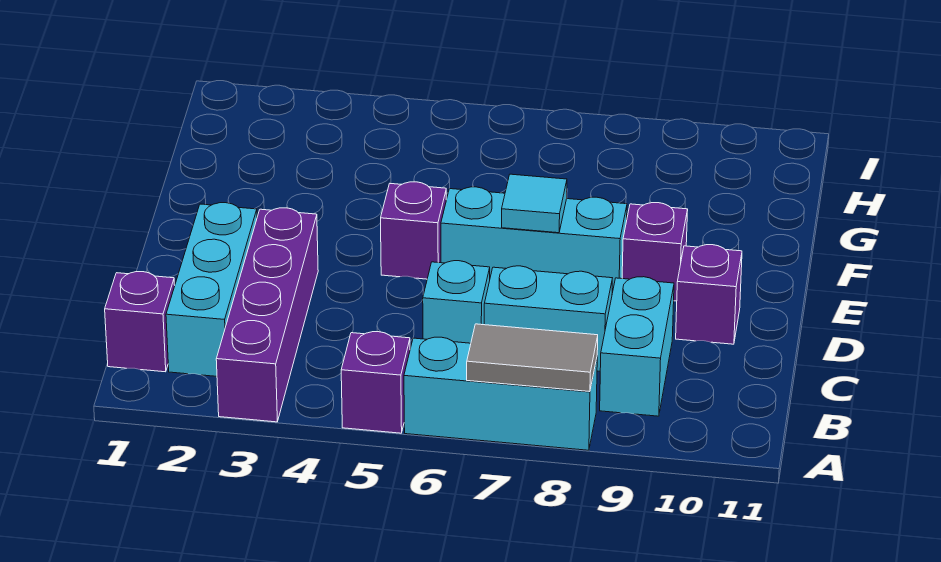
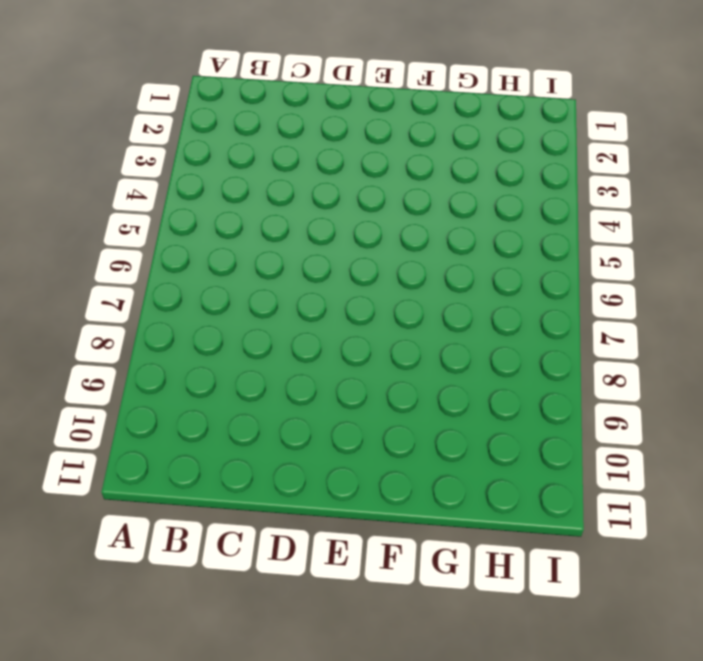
none -> purple brick A3:D3 level 1
none -> purple brick A5 level 1
none -> cyan brick A6:A8 level 1

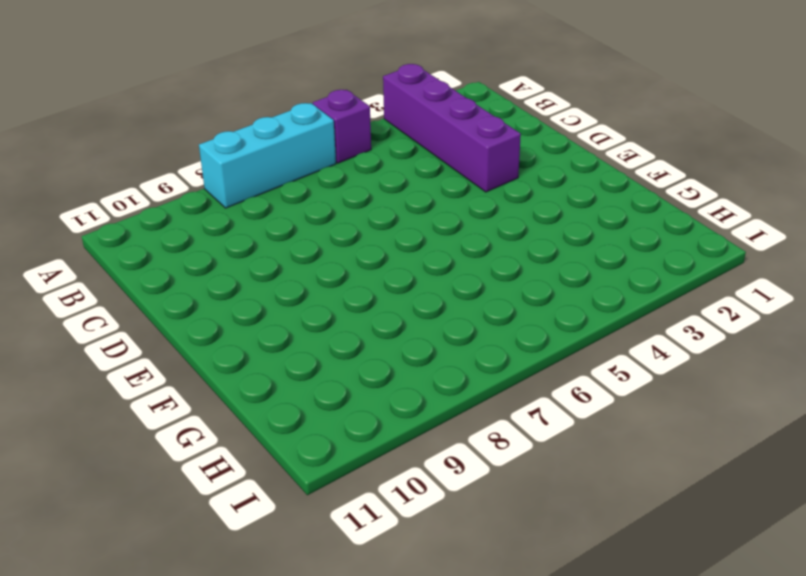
none -> purple brick B1 level 1
none -> cyan brick B2:D2 level 1
none -> cyan brick B9:C9 level 1

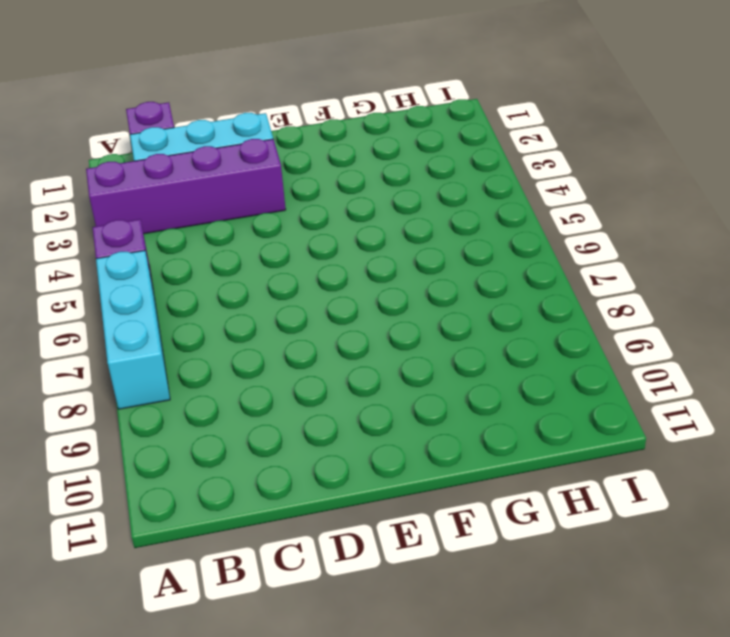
none -> cyan brick B9:C9 level 1
none -> cyan brick C6 level 1
none -> cyan brick C7:C8 level 1

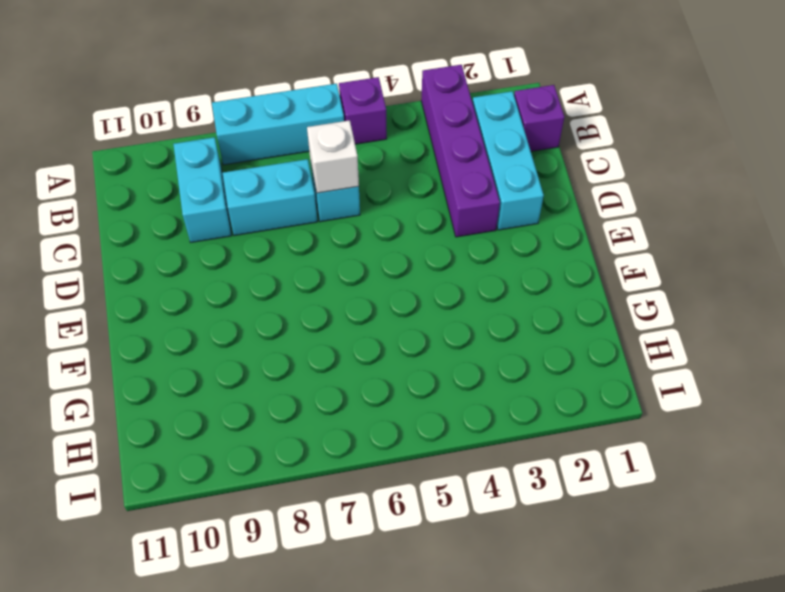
white brick C6 level 2 -> none
none -> purple brick D10 level 1
none -> purple brick E5 level 1
none -> cyan brick E6:E8 level 1

